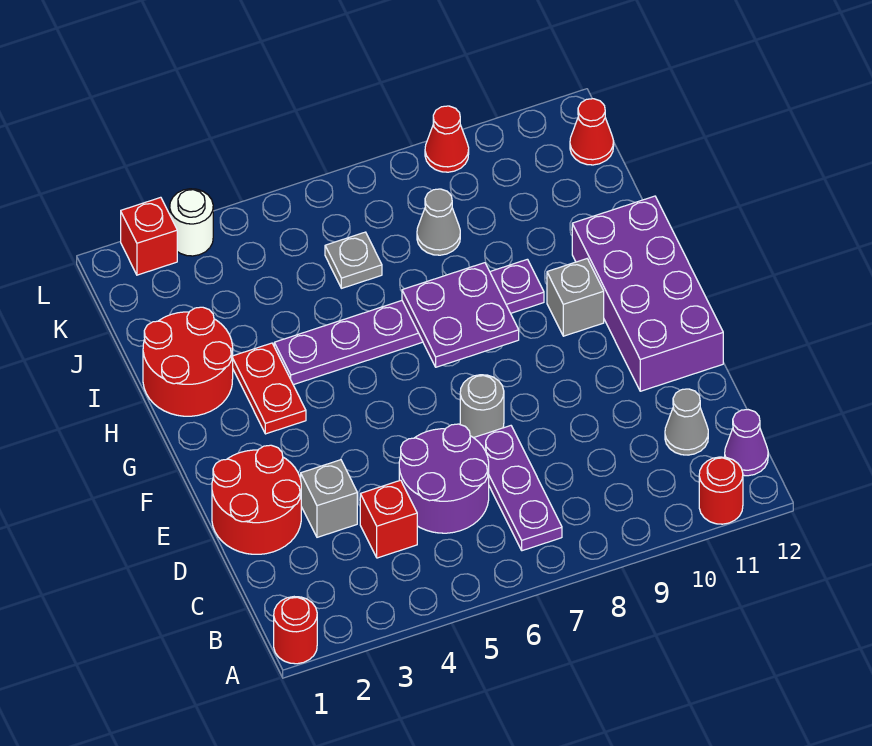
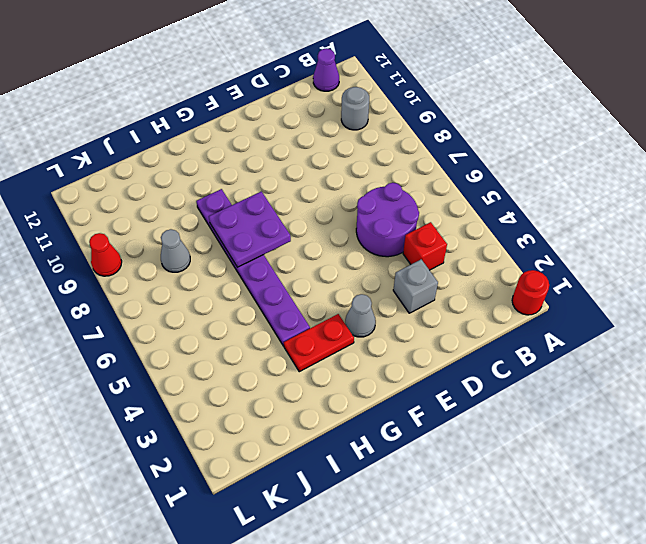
grey round brick B10 level 1 -> grey round brick E7 level 1
grey cone F3 level 1 -> grey cone C11 level 1
none -> red round brick A11 level 1
none -> purple plate B7:D7 level 1
none -> red round brick D1:E2 level 1

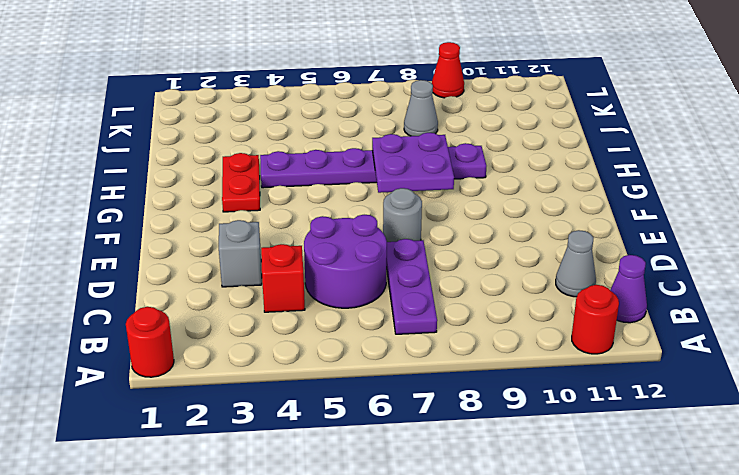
none -> red round brick D1:E2 level 1
none -> purple brick E11:H12 level 1
none -> grey brick G10 level 1

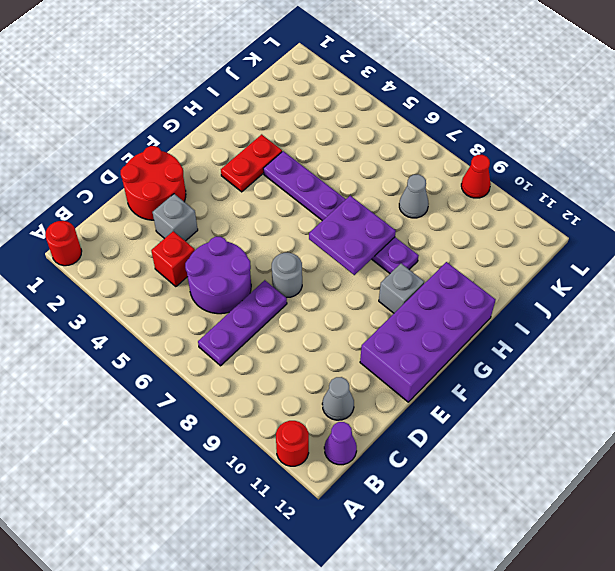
none -> red round brick H1:I2 level 1
none -> grey plate J6 level 1
none -> red cone K12 level 1

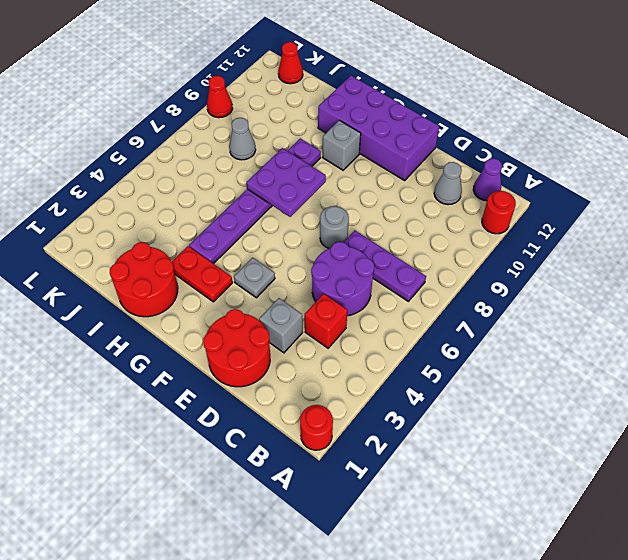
grey plate F4 level 1 -> grey plate J6 level 1
none -> red brick L2 level 1
none -> white round brick L3 level 1

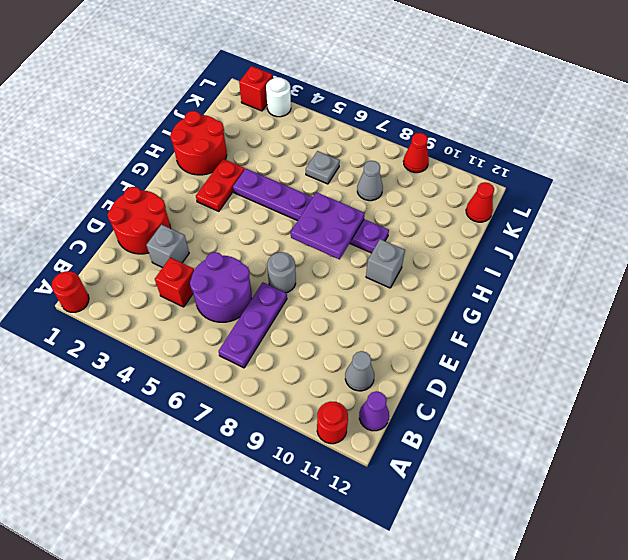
none -> purple brick E11:H12 level 1

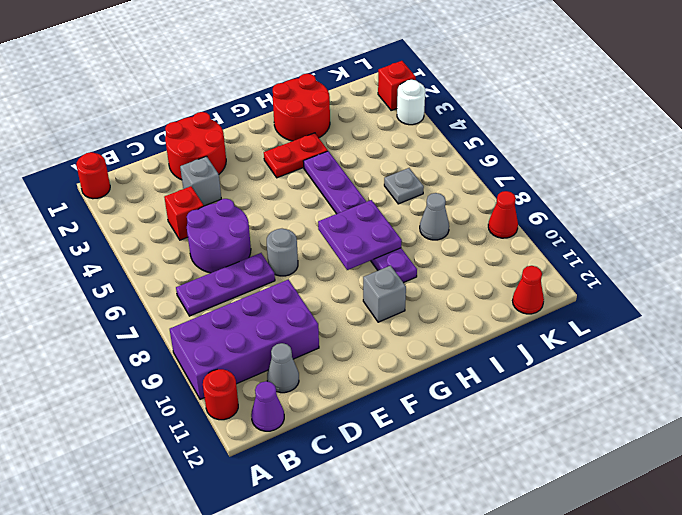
purple brick A9:D10 level 1 -> purple brick E11:H12 level 1

